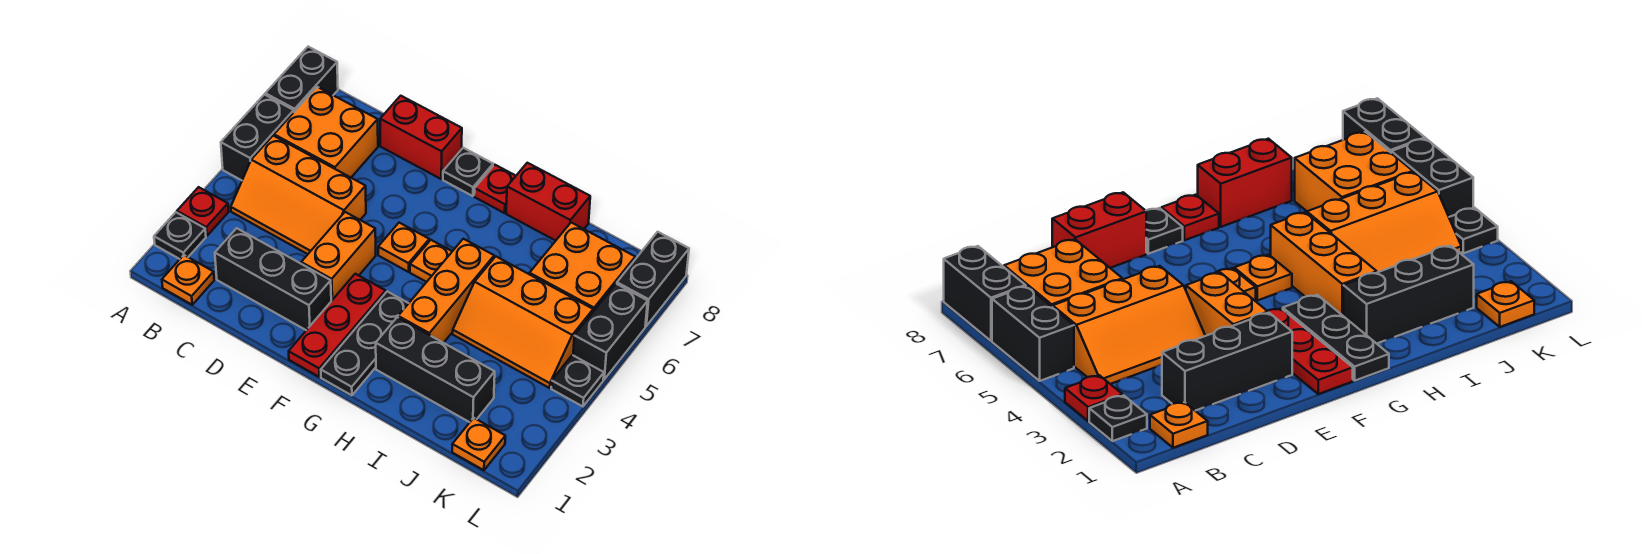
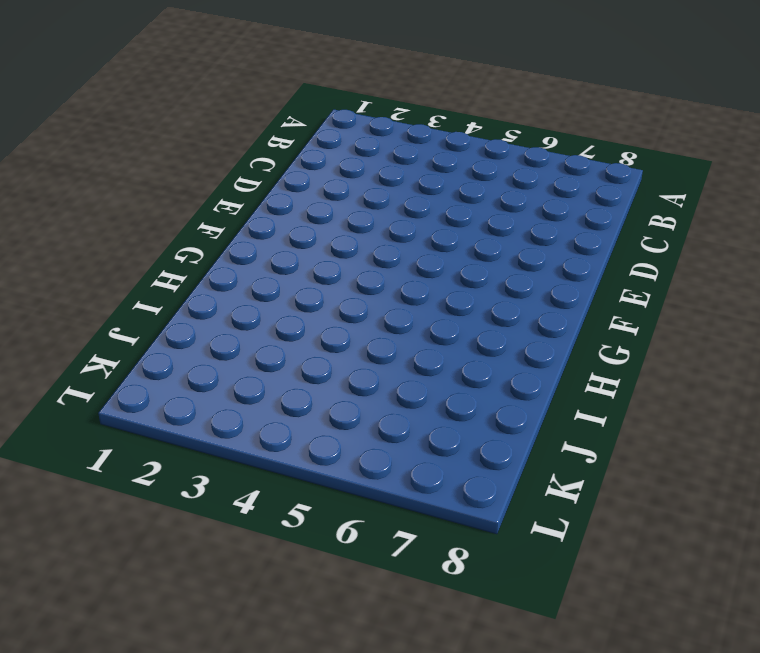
none -> black plate A2 level 1
none -> red plate A3 level 1
none -> black brick A5:A6 level 1

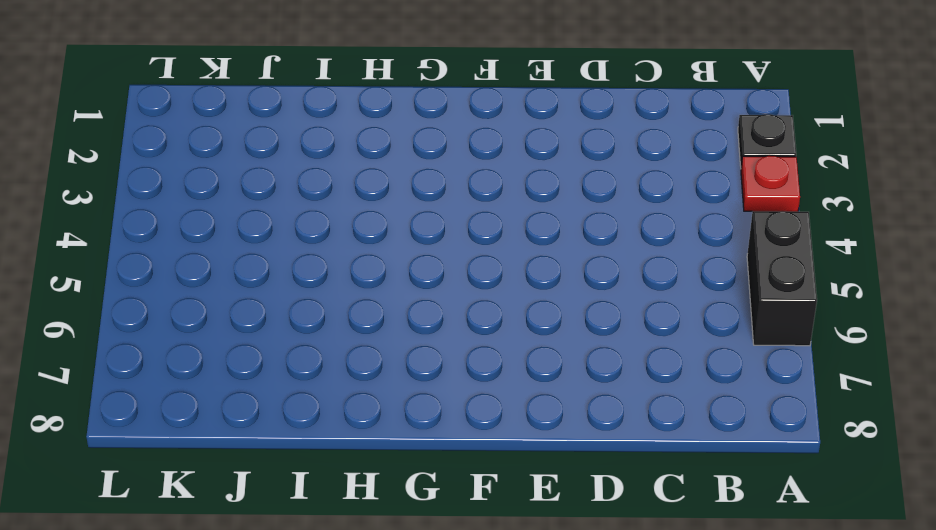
none -> black brick A7:A8 level 1
none -> orange plate B1 level 1
none -> orange slope B4:D5 level 1 top 5

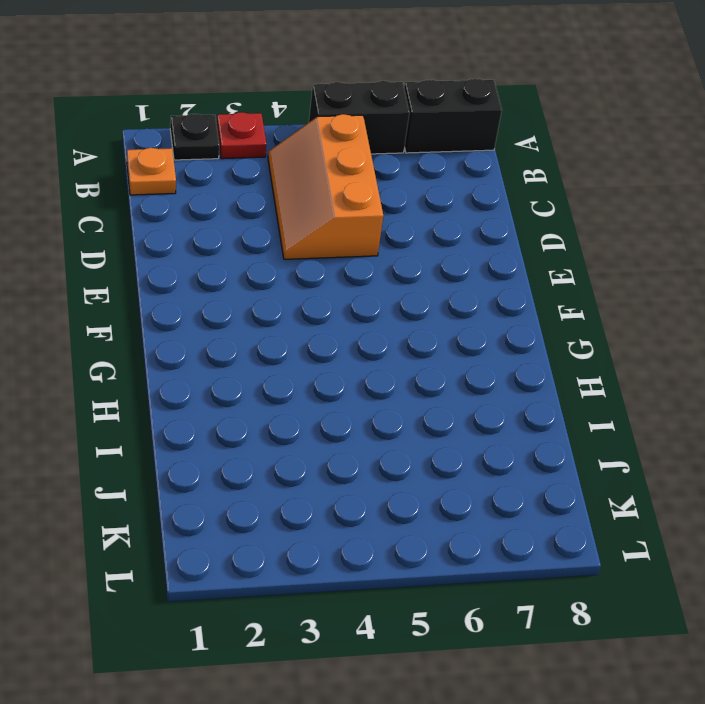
none -> orange brick B6:C7 level 1
none -> black brick C2:E2 level 1
none -> red brick D8:E8 level 1

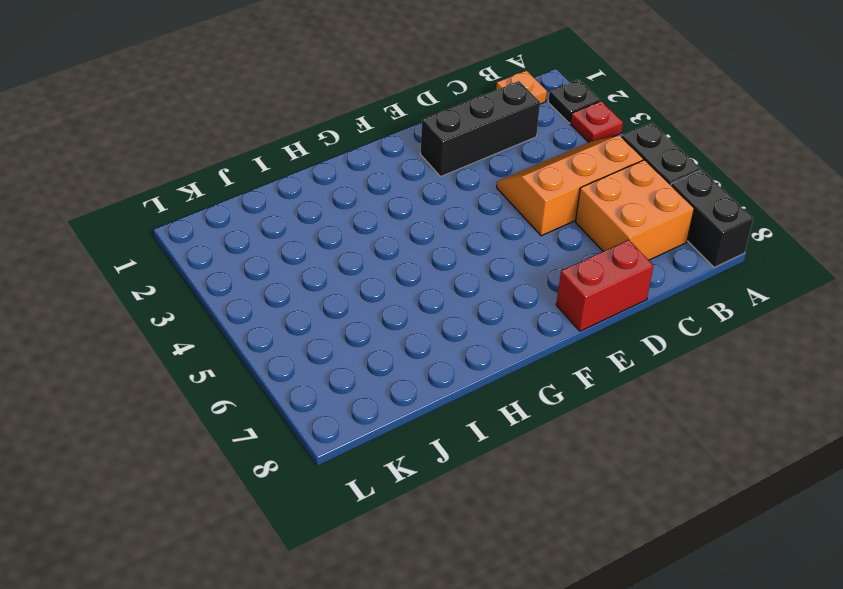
none -> orange brick E3:E4 level 1
none -> red plate F1:F3 level 1
none -> orange plate F5 level 1

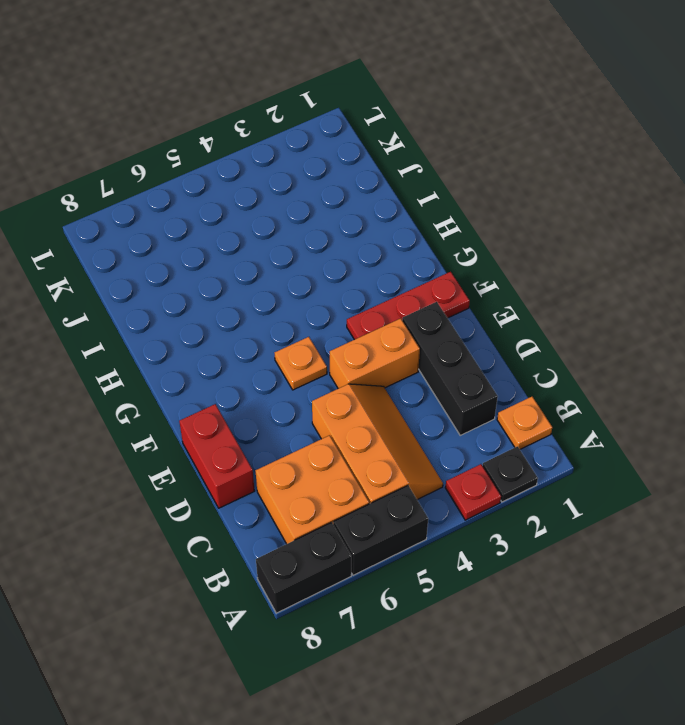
none -> black plate F8 level 1
none -> black plate G1:G3 level 1
none -> orange plate G5 level 1

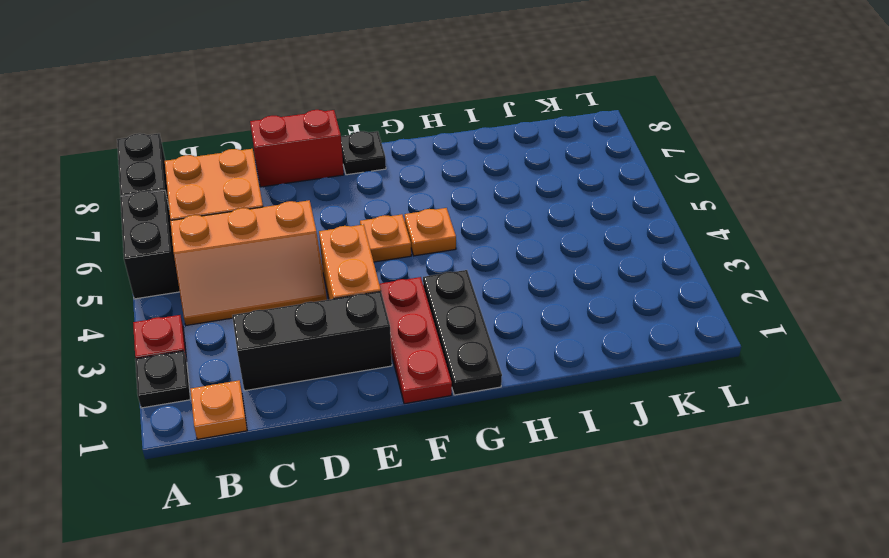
none -> red plate G8 level 1
none -> black brick H2:J2 level 1
none -> orange brick H3:H5 level 1

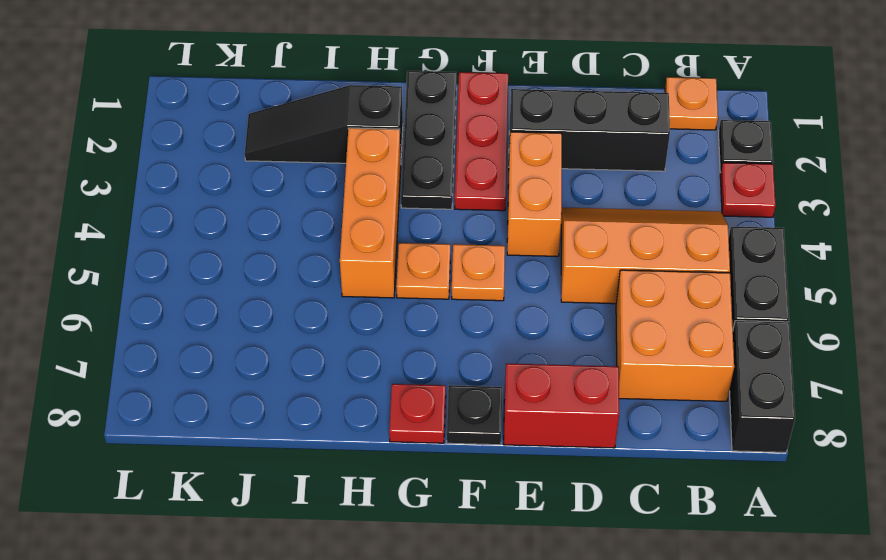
black slope H2:J2 level 1 top H -> black brick H2:J2 level 1
none -> red brick H8:I8 level 1
none -> orange slope I4:K5 level 1 top 5
none -> orange brick J6:K7 level 1

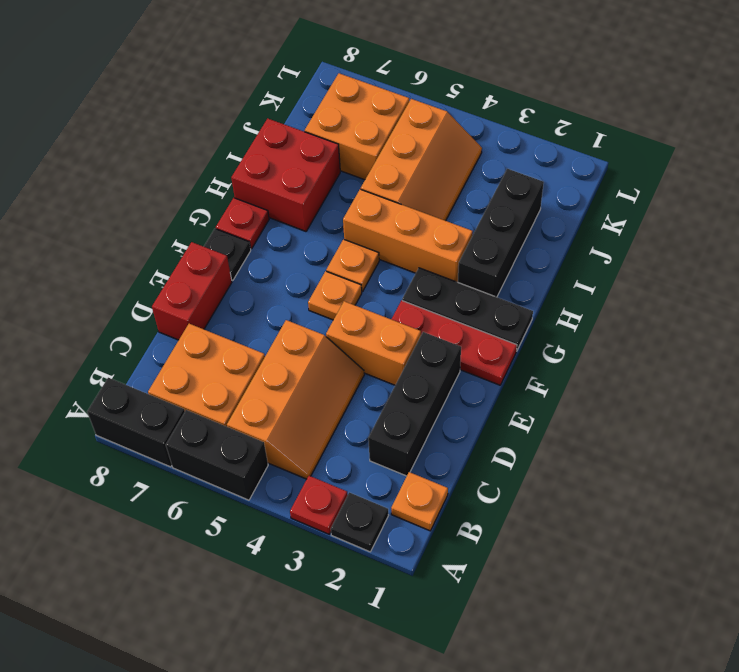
red brick H7:I8 level 1 -> red brick H8:I8 level 1
none -> orange plate K1 level 1
none -> black plate L4 level 1
none -> black brick L5:L6 level 1

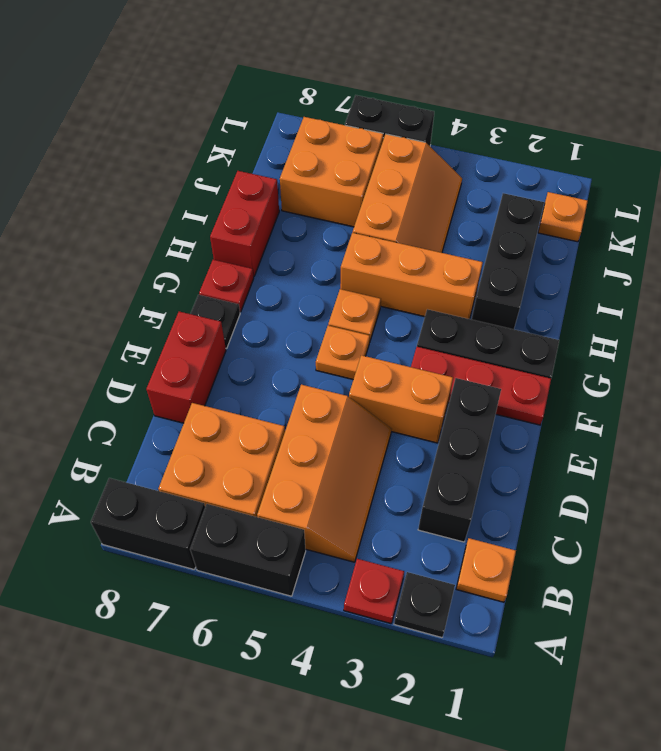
none -> black plate L4 level 1
none -> black brick L7:L8 level 1

